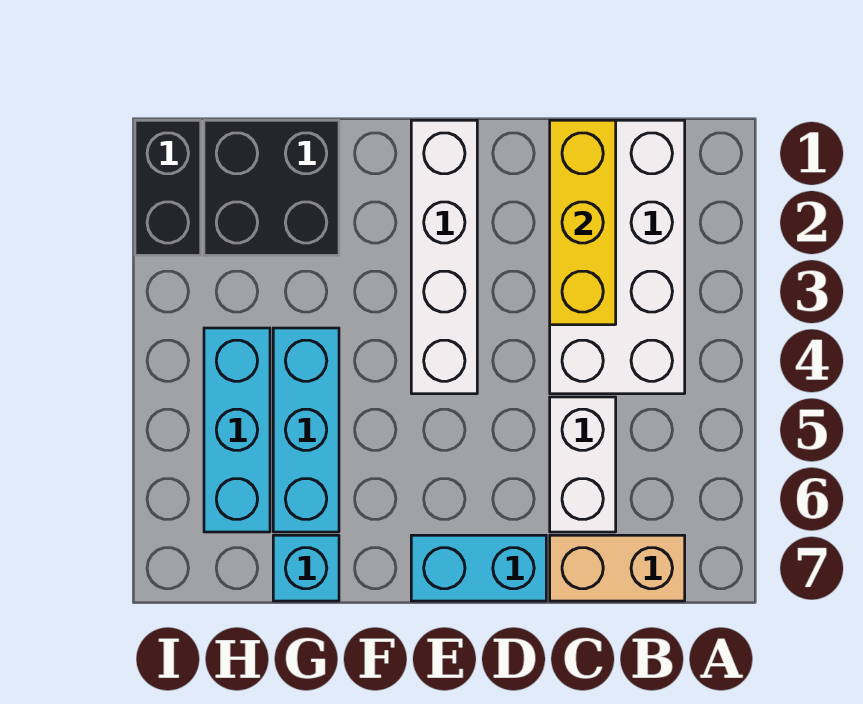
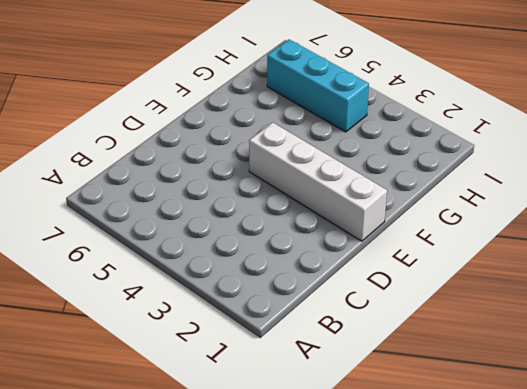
none -> white brick B1:C4 level 1
none -> tan brick B7:C7 level 1

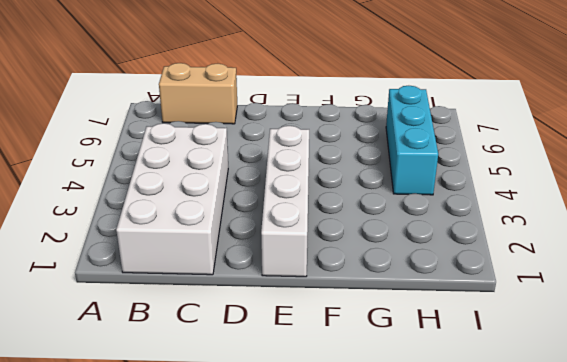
none -> white brick C5:C6 level 1
none -> cyan brick D7:E7 level 1

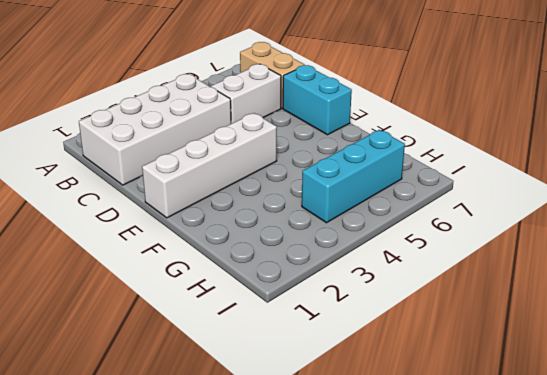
none -> black brick G1:H2 level 1
none -> cyan brick G4:G6 level 1

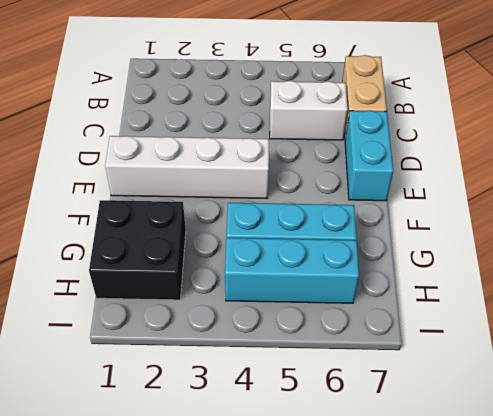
none -> white brick B1:C4 level 1
none -> cyan brick G7 level 1

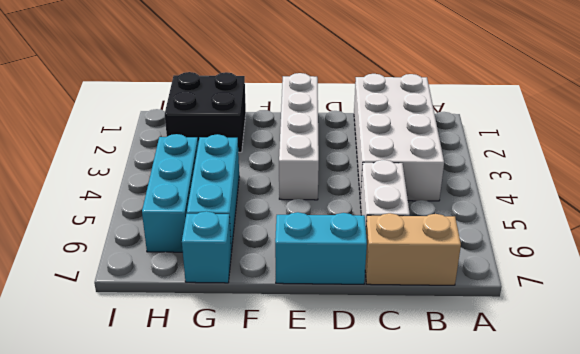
none -> black brick I1:I2 level 1
none -> yellow brick C1:C3 level 2

